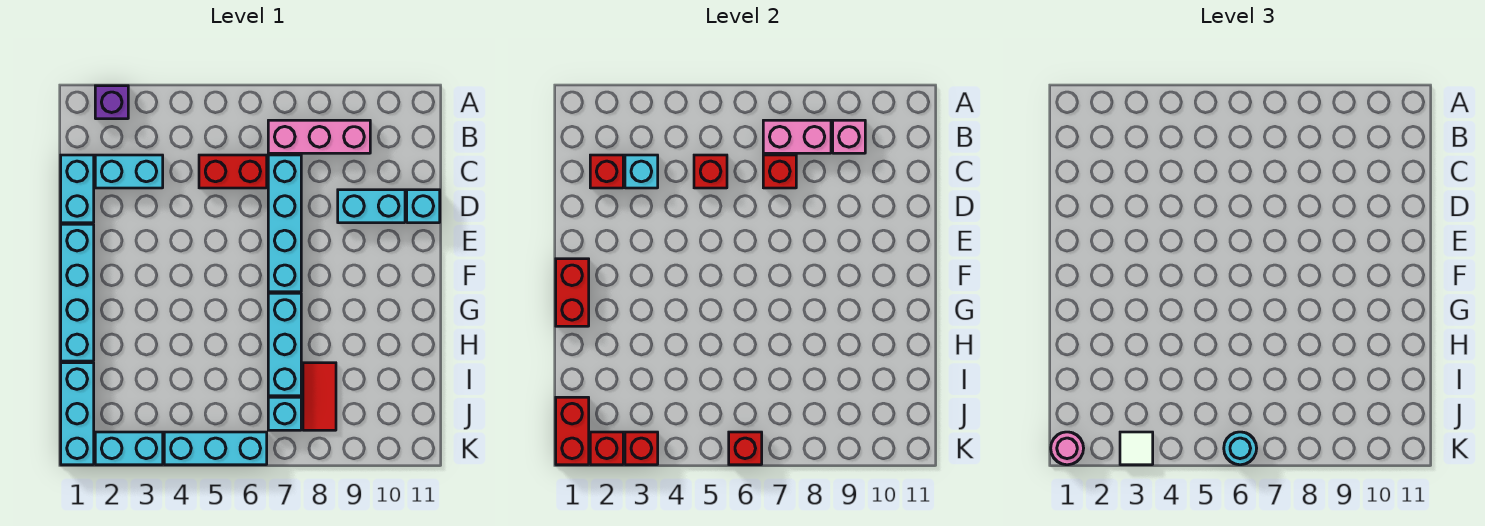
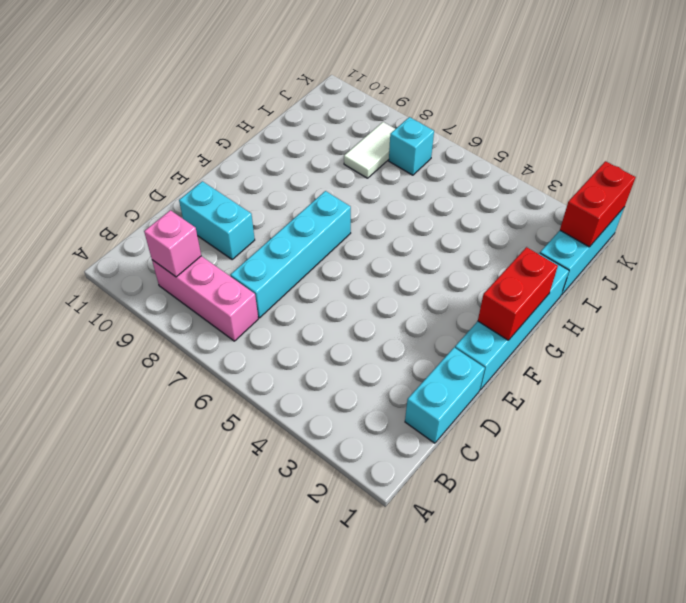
white tile I8:J8 level 1 -> red tile I8:J8 level 1
none -> purple brick A2 level 1
none -> cyan brick C2:C3 level 1
none -> red brick C5:C6 level 1

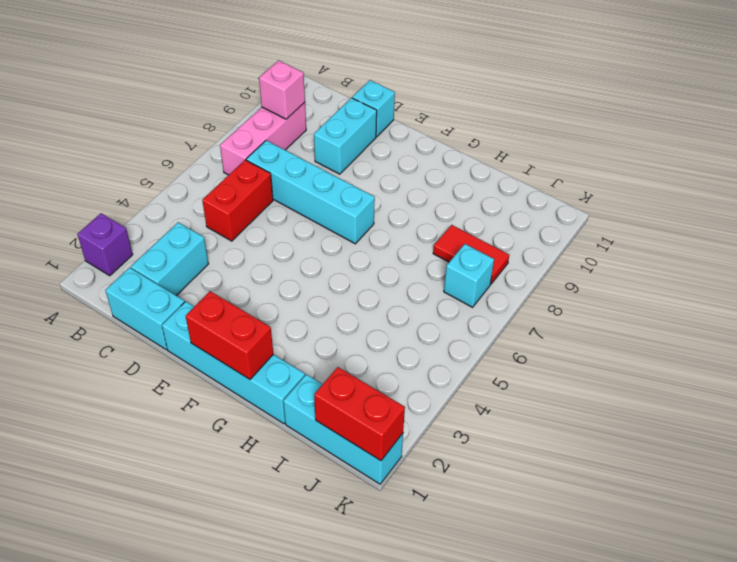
none -> cyan brick G7:I7 level 1
none -> cyan brick K2:K3 level 1
none -> cyan brick K4:K6 level 1

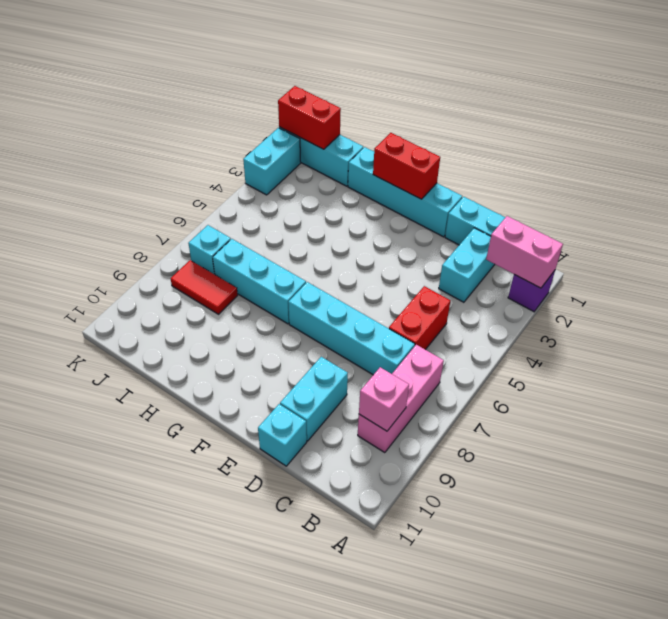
pink brick A2:B2 level 2 -> pink brick B7:B8 level 2
none -> cyan brick K4:K6 level 1
none -> red brick C2 level 2
none -> cyan brick C3 level 2

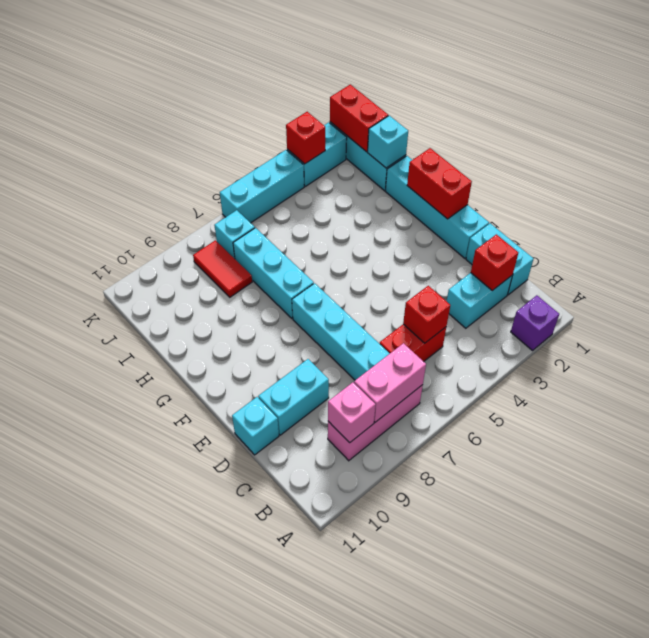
cyan brick I1 level 2 -> cyan brick C3 level 2
none -> red brick C7 level 2
none -> red brick K2 level 2
none -> red brick K6 level 2

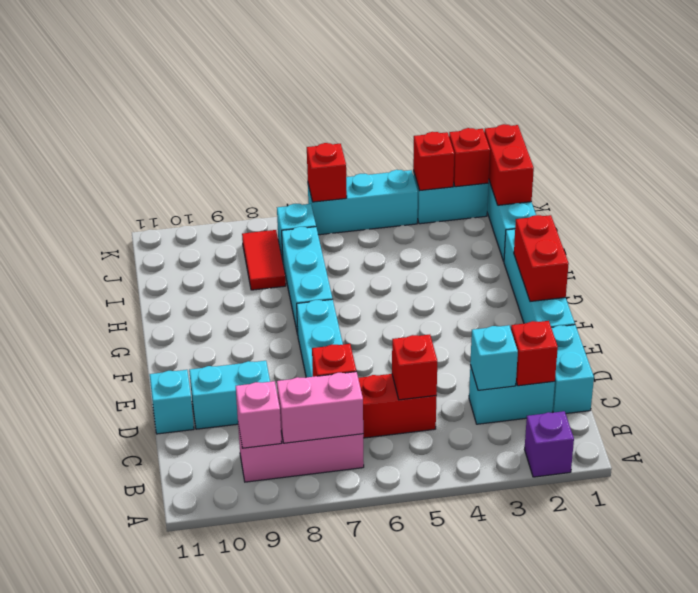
none -> pink round brick K1 level 3
none -> white tile K3 level 3
none -> cyan round brick K6 level 3

